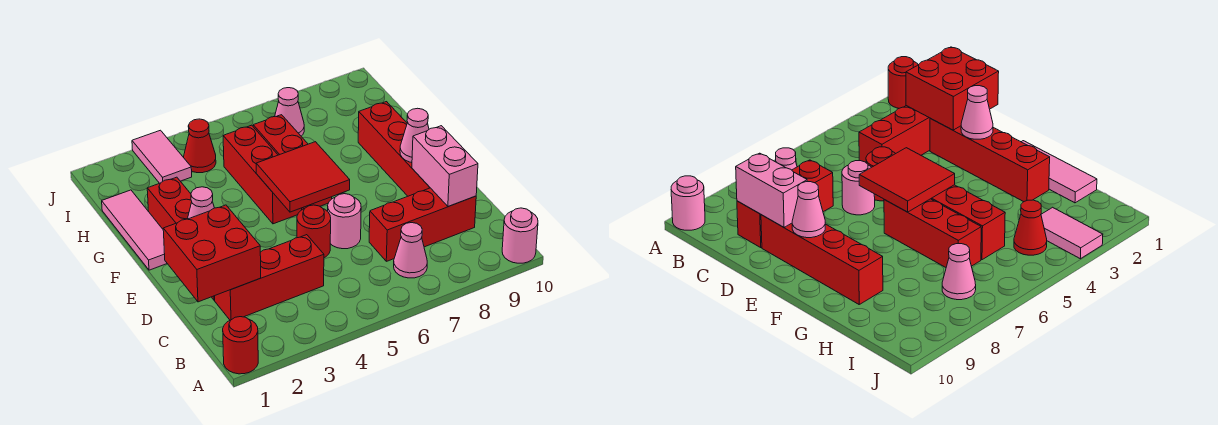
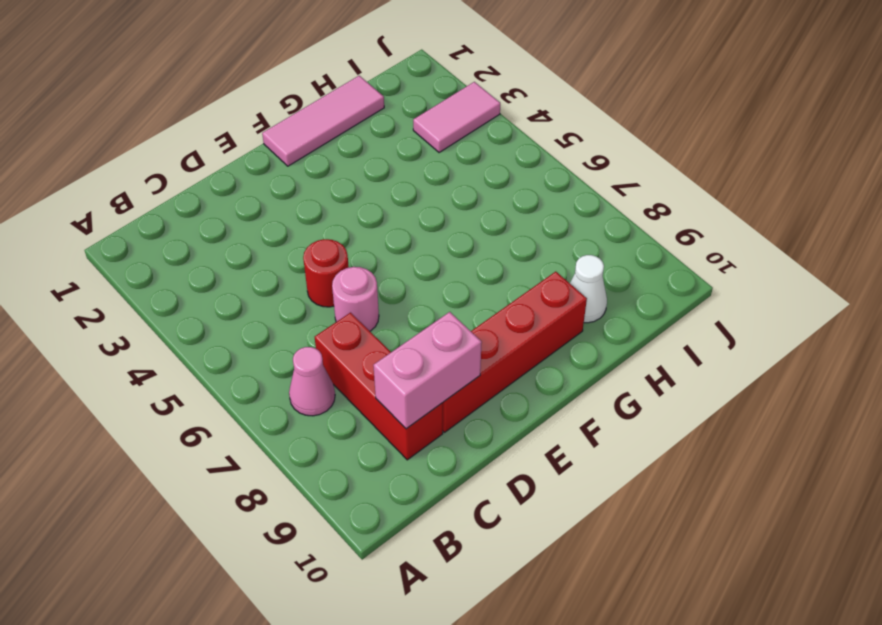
white cone H9 level 1 -> none
none -> red round brick A1 level 1
none -> pink round brick A10 level 1
none -> red brick C2:C4 level 1

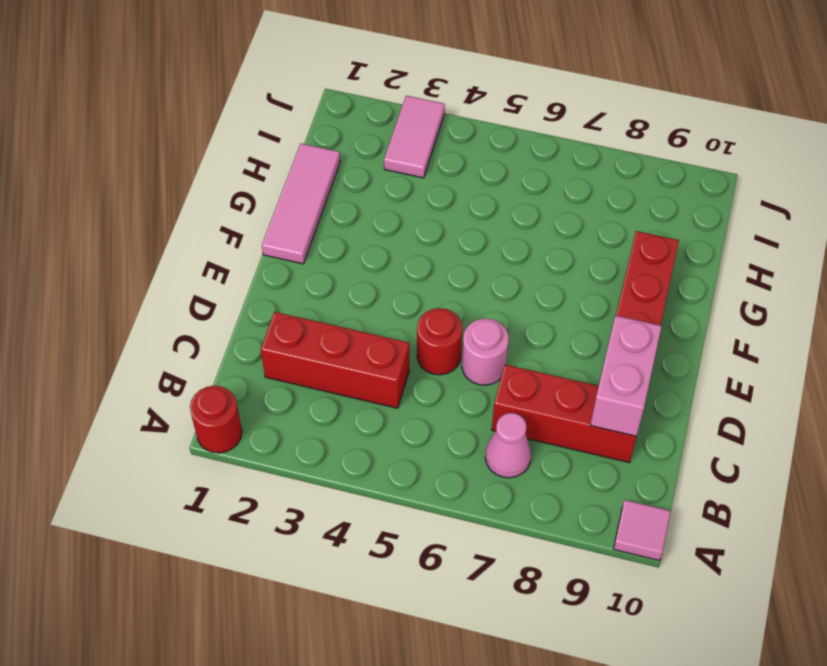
pink tile A10 level 1 -> pink round brick A10 level 1
none -> red brick D2:G2 level 1
none -> red brick F5:H5 level 1
none -> red brick F6:H6 level 1

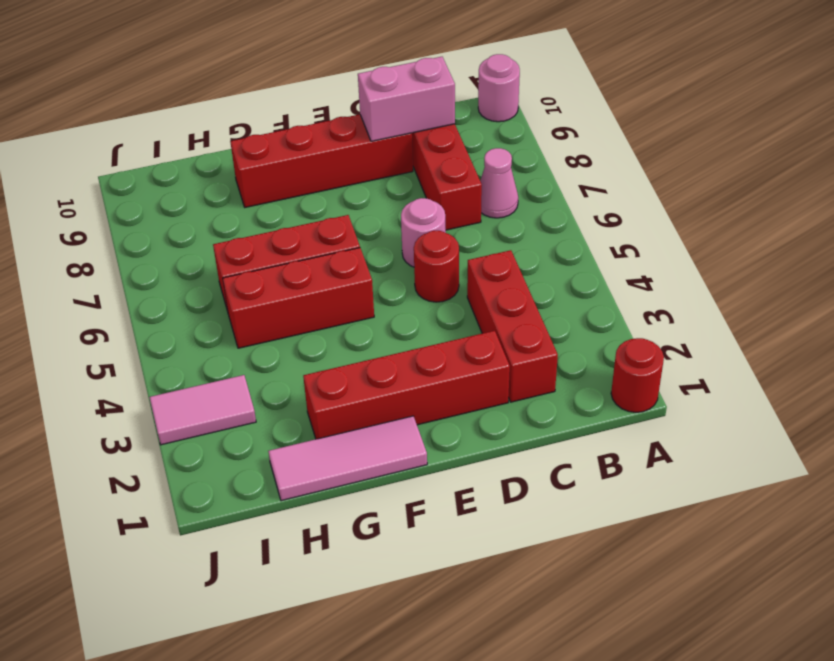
none -> red cone I4 level 1
none -> pink cone I7 level 1
none -> red brick C1:D2 level 2

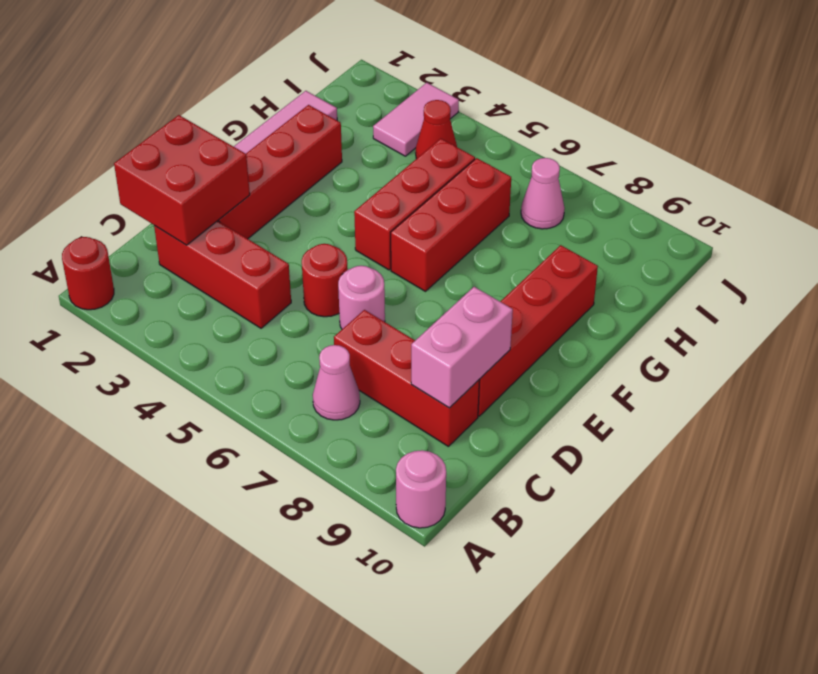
none -> pink cone E2 level 2
none -> red tile E5:F6 level 2
none -> pink cone E9 level 2

